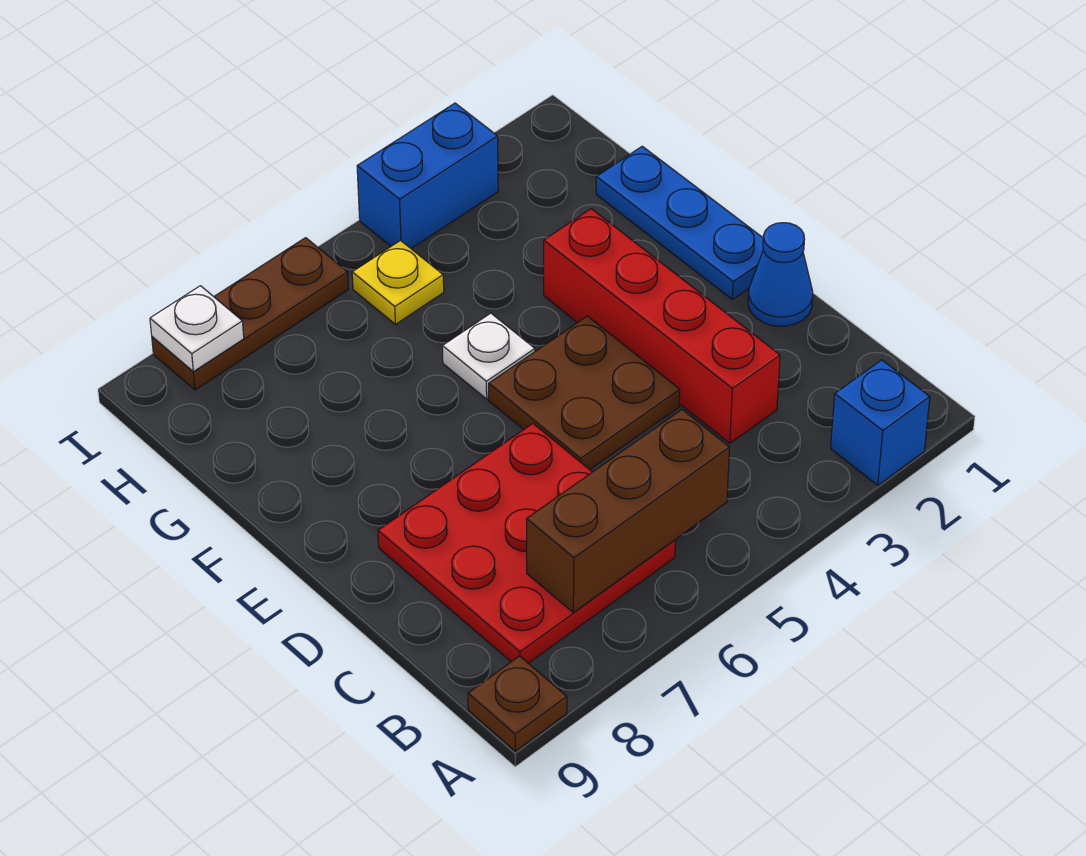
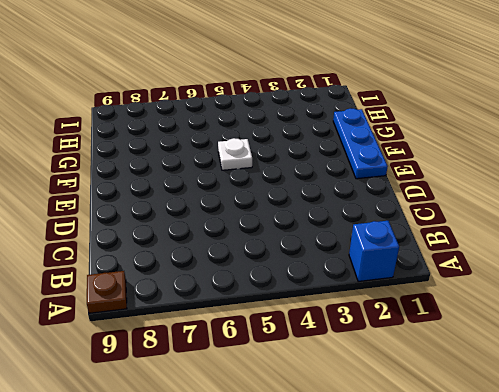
none -> red plate B6:D8 level 1
none -> red brick C3:F3 level 1
none -> blue cone D1 level 1

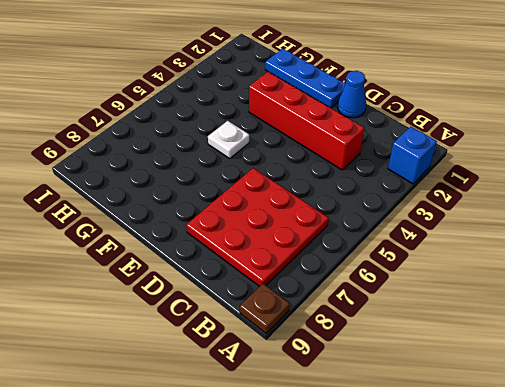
none -> brown plate D4:E5 level 1
none -> yellow plate H5 level 1
none -> blue brick I3:I4 level 1

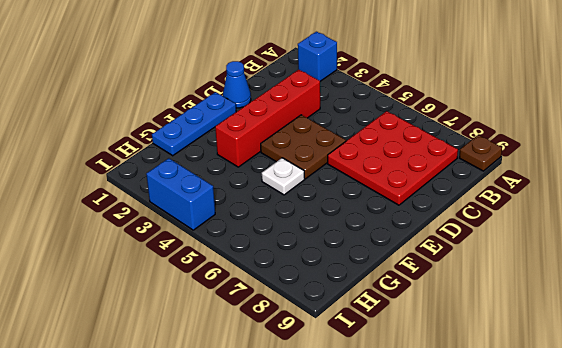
none -> yellow plate H5 level 1
none -> brown plate I6:I8 level 1
none -> brown brick B5:B7 level 2

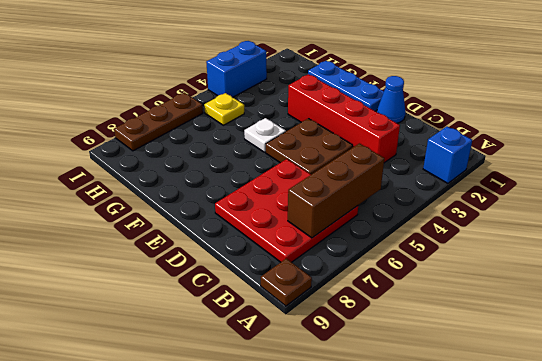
none -> white plate I8 level 2

